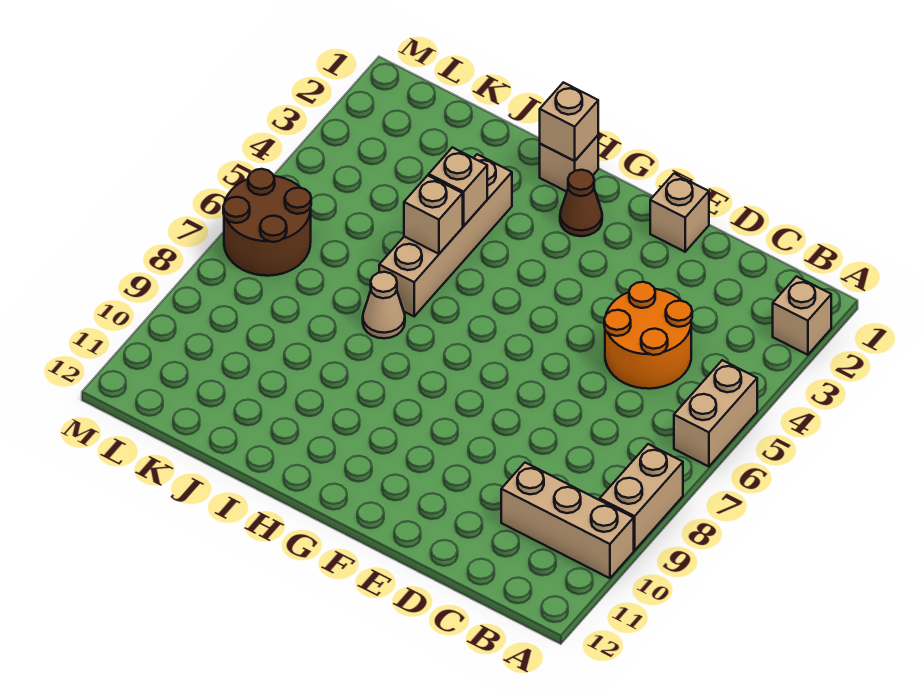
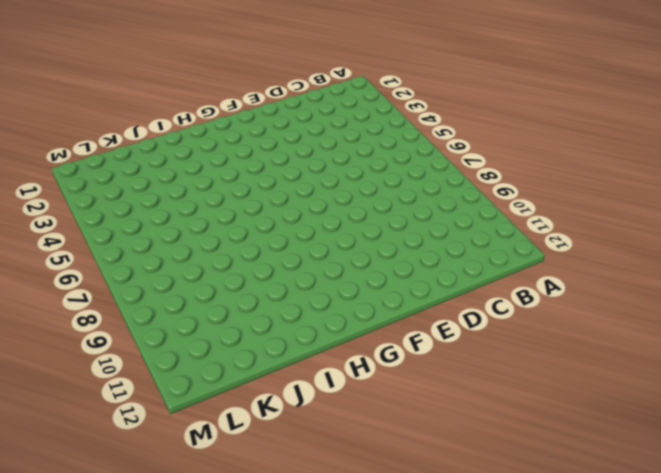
none -> tan brick A2 level 1
none -> tan brick A5:A6 level 1
none -> tan brick A8:A9 level 1

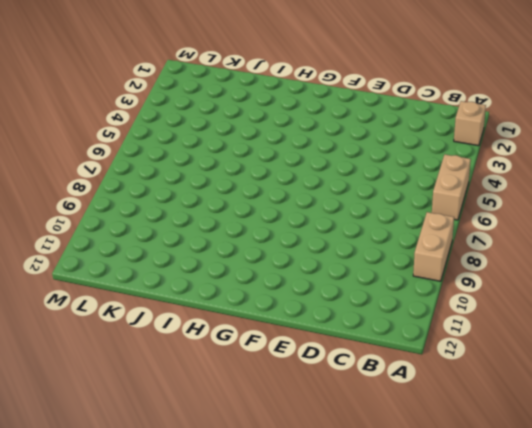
none -> tan brick A10:C10 level 1
none -> orange round brick C4:D5 level 1
none -> tan brick E1 level 1

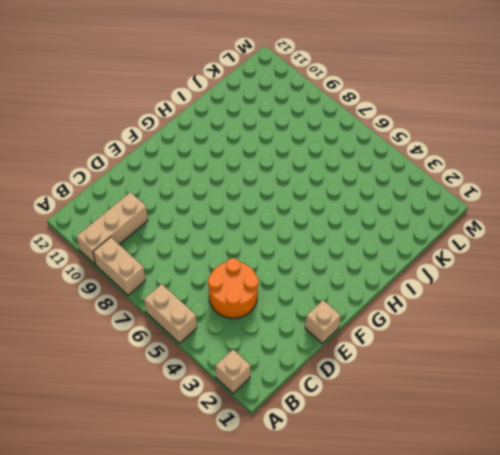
none -> brown cone G2 level 1
none -> tan brick H1 level 1
none -> tan brick I3:I6 level 1

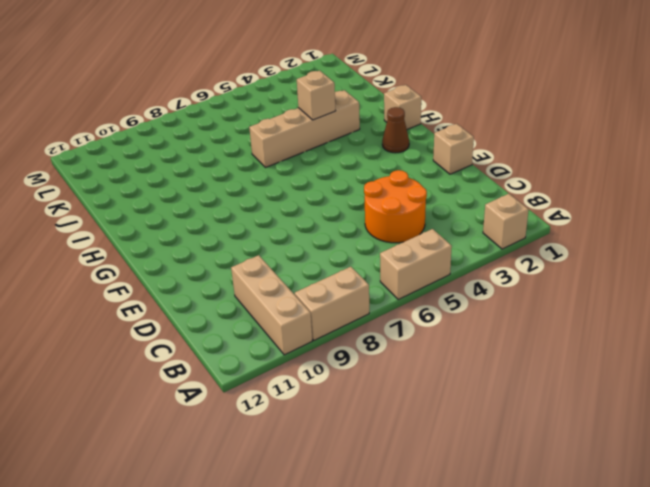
none -> tan cone I7 level 1
none -> brown round brick L6:M7 level 1
none -> tan brick H1 level 2

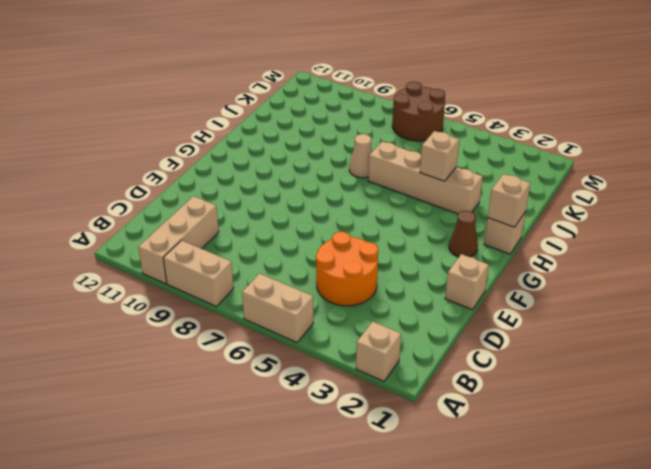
none -> tan brick I5 level 2

